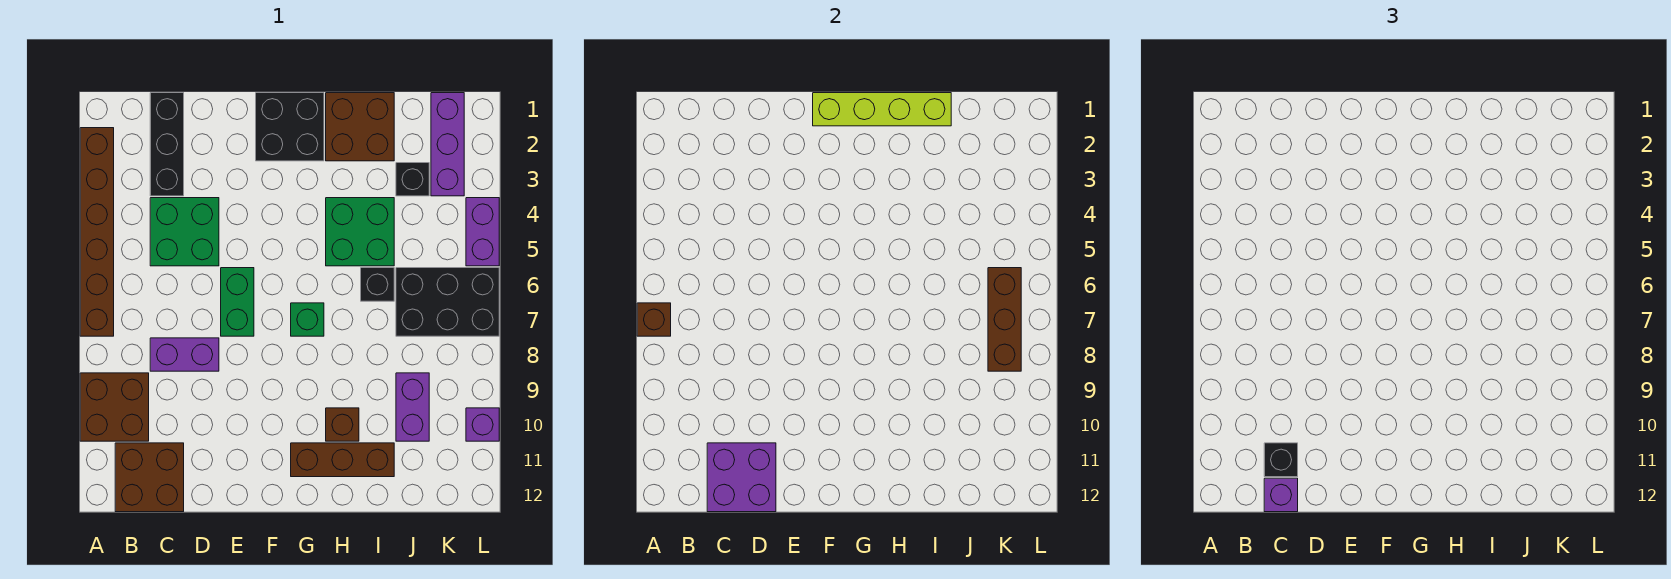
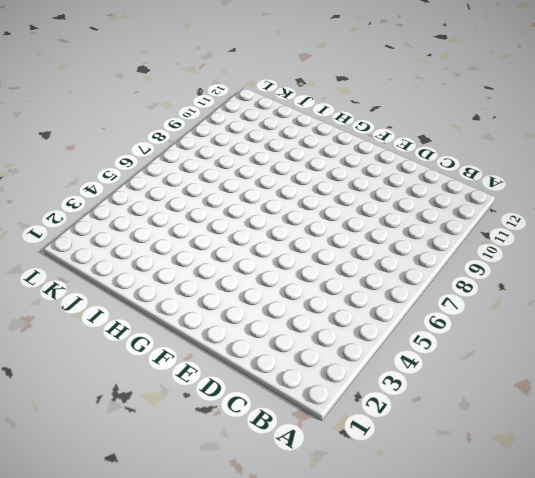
none -> brown brick A2:A7 level 1
none -> brown brick A9:B10 level 1
none -> brown brick B11:C12 level 1

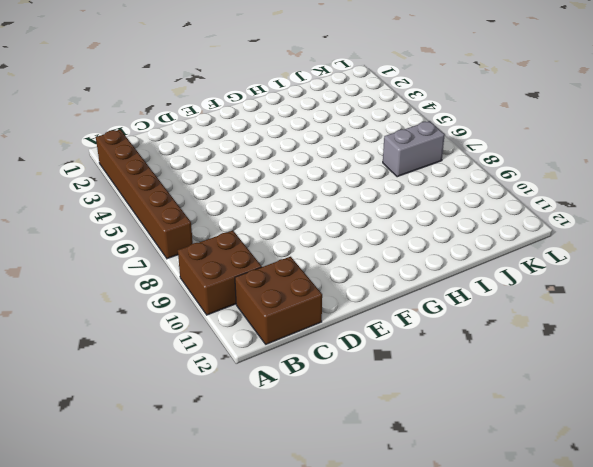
grey brick J7:K7 level 1 -> black brick J6:L7 level 1
none -> black brick C1:C3 level 1
none -> green brick C4:D5 level 1
none -> purple brick C8:D8 level 1

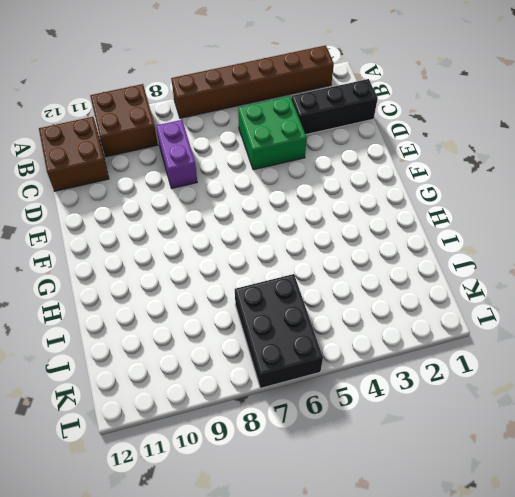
none -> green brick E6:E7 level 1
none -> black brick F1:G2 level 1
none -> green brick G7 level 1

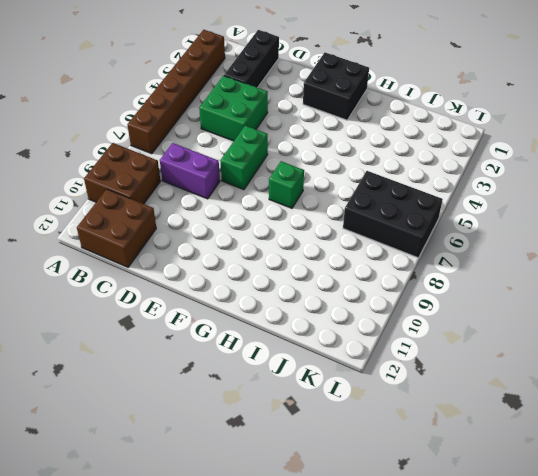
none -> brown brick G11:I11 level 1
none -> brown brick H1:I2 level 1
none -> green brick H4:I5 level 1

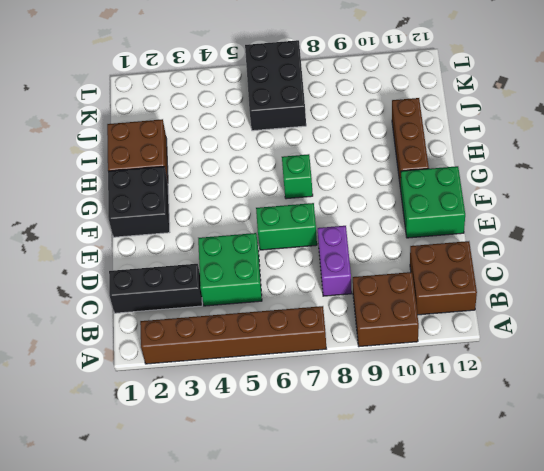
green brick E11:F12 level 1 -> green brick H4:I5 level 1
none -> brown brick H10 level 1
none -> black brick I6 level 1
none -> black brick J3 level 1

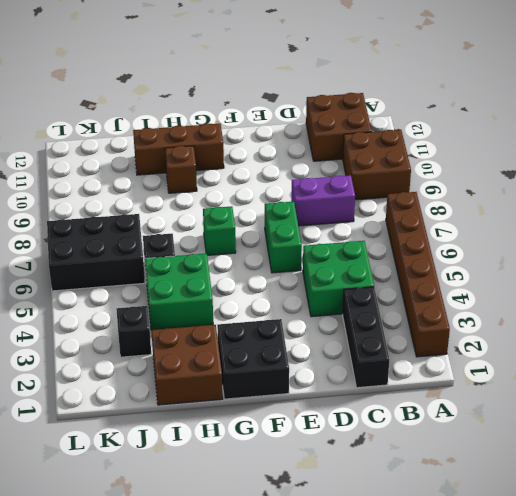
none -> purple brick J9:J10 level 1
none -> purple brick K1:K3 level 1
none -> purple brick L4:L5 level 1

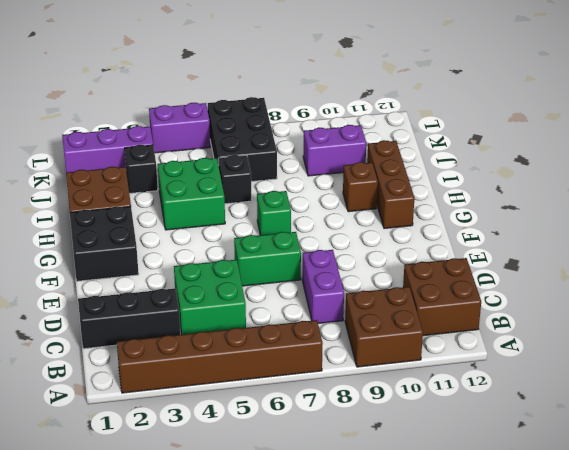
none -> purple brick L10 level 1
none -> brown brick A7 level 2
none -> purple brick C11:D12 level 2

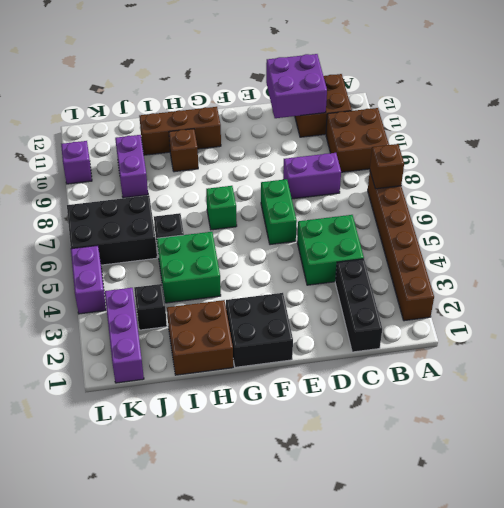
none -> lime brick F1:I1 level 2
none -> brown brick K6:K8 level 2
none -> black brick C11 level 3

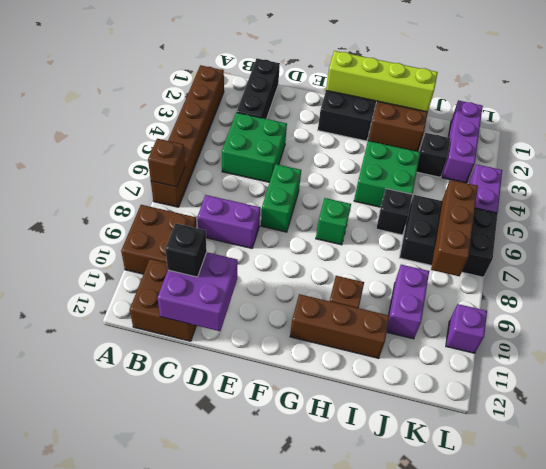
none -> purple brick C12 level 3

